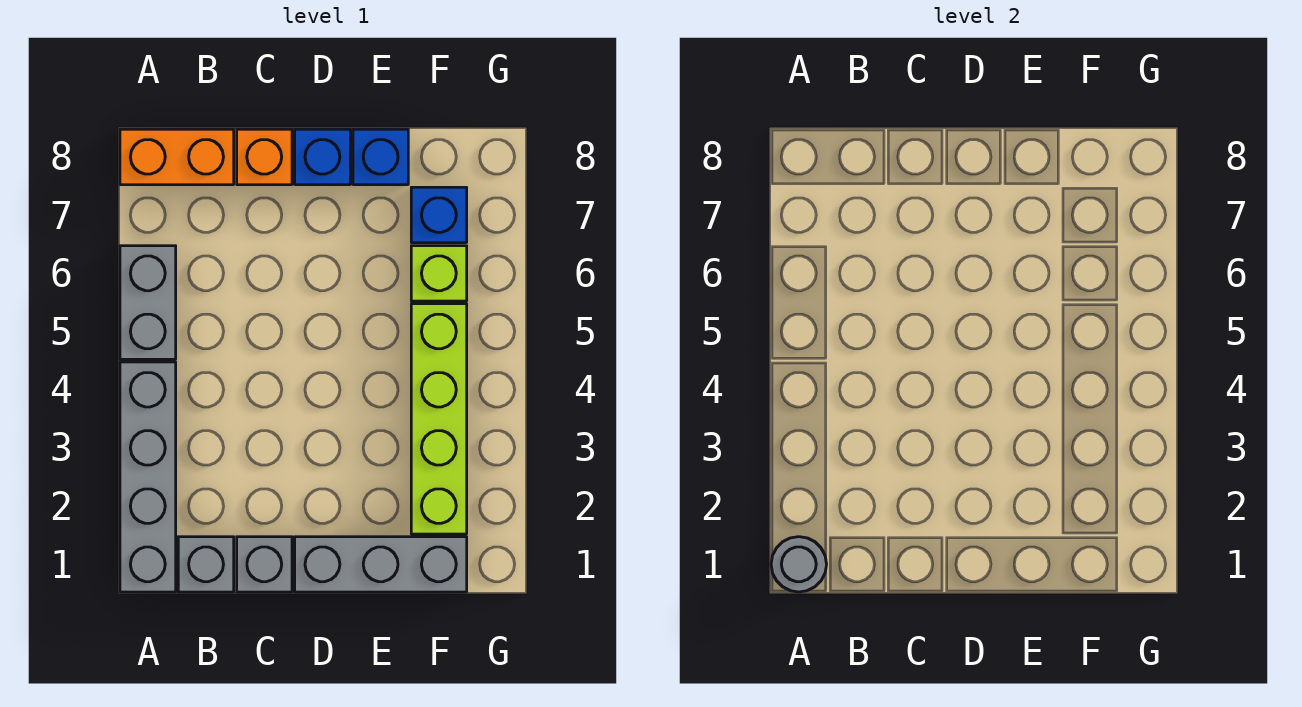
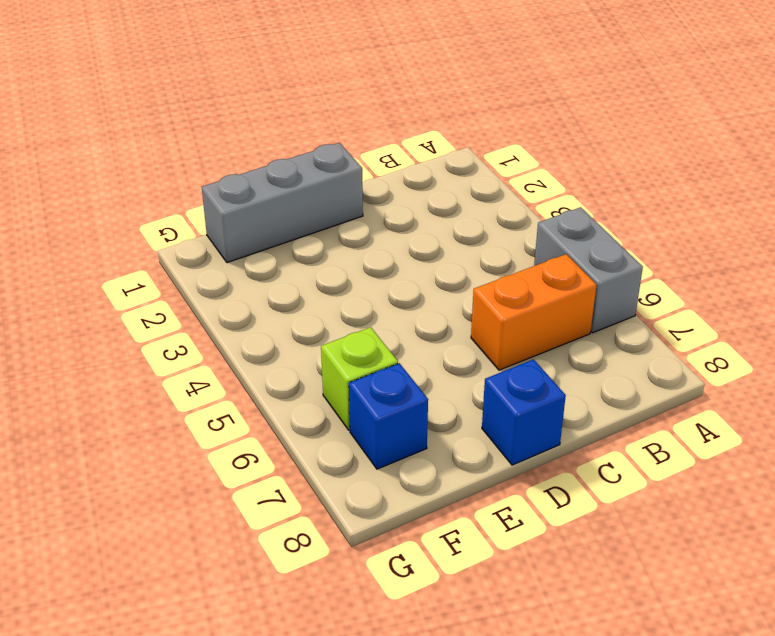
orange brick B6:C6 level 1 -> orange brick A8:B8 level 1
none -> grey brick A1:A4 level 1
none -> grey brick B1 level 1
none -> grey brick C1 level 1

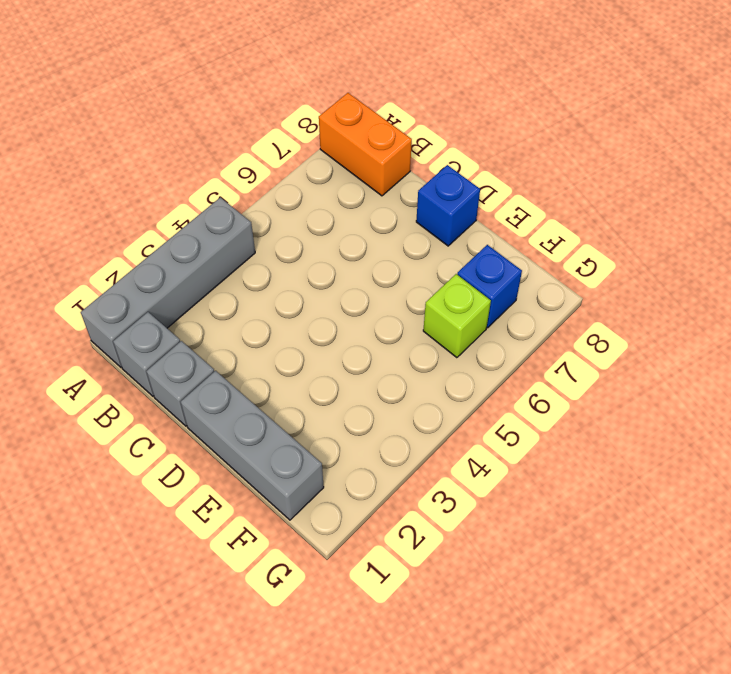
none -> grey brick A5:A6 level 1
none -> orange brick C8 level 1
none -> blue brick E8 level 1

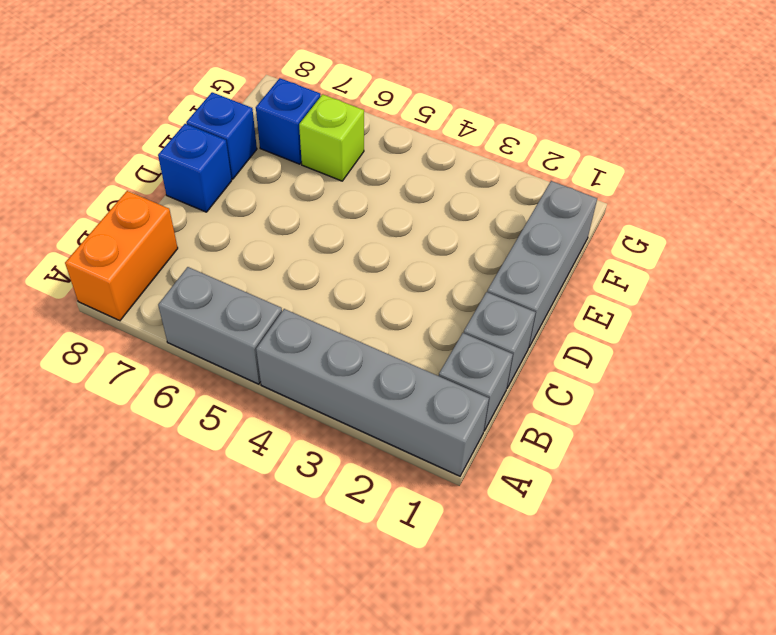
none -> orange brick C8 level 1
none -> lime brick F2:F5 level 1
none -> grey round brick A1 level 2

